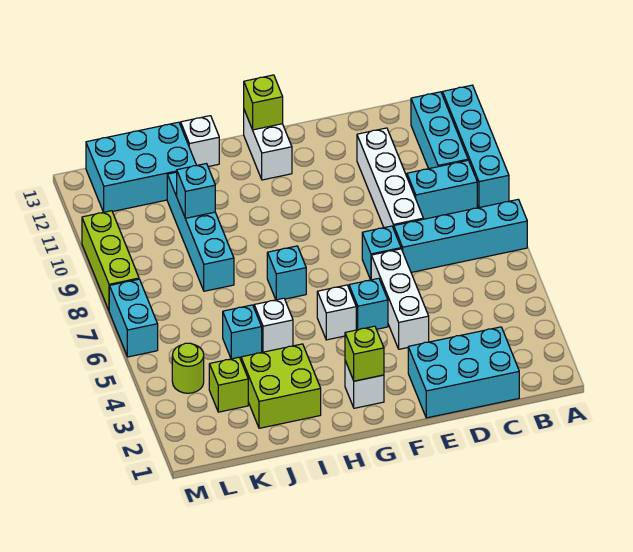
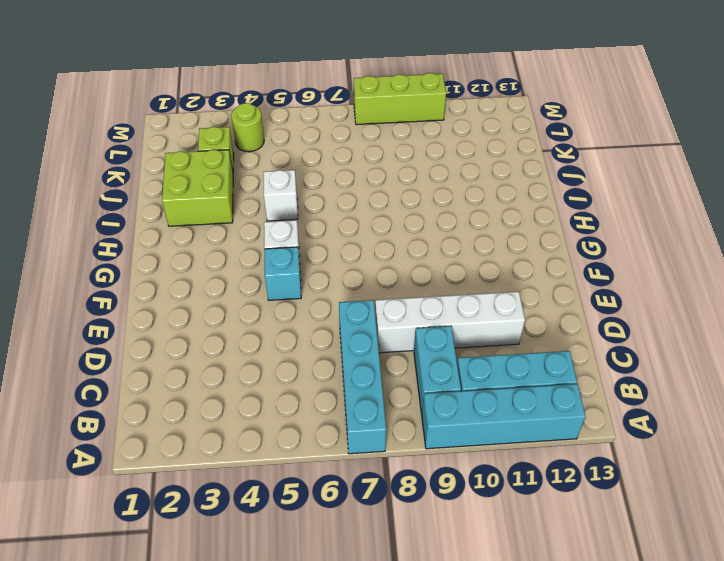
none -> cyan brick C1:E2 level 1
none -> white brick E4:E6 level 1
none -> cyan brick E7 level 1

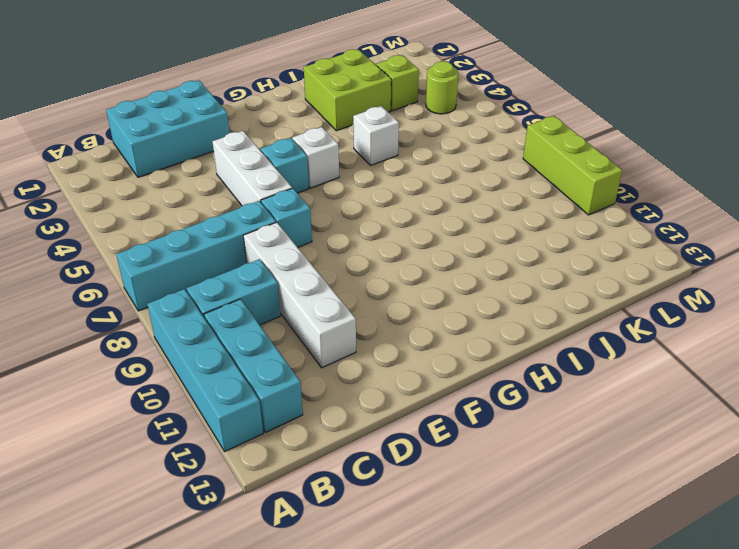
none -> white brick G2 level 1
none -> white brick G12:G13 level 1
none -> cyan brick H7 level 1

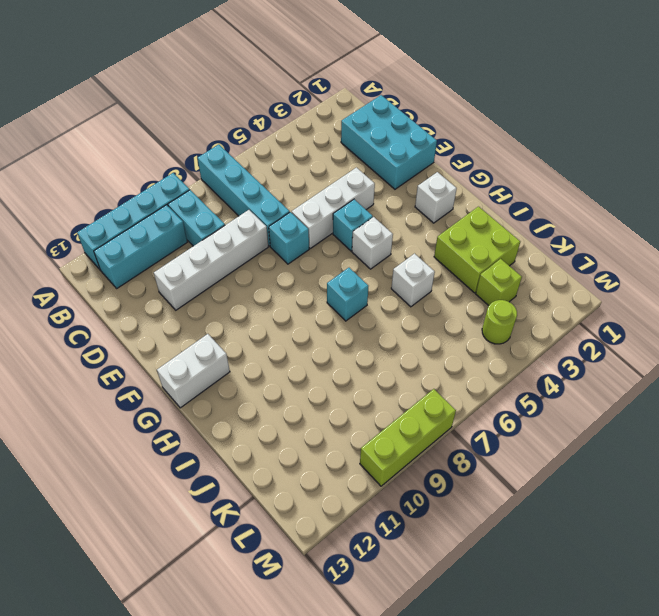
none -> white brick I13 level 1
none -> cyan brick J5 level 1
none -> cyan brick J8:J11 level 1

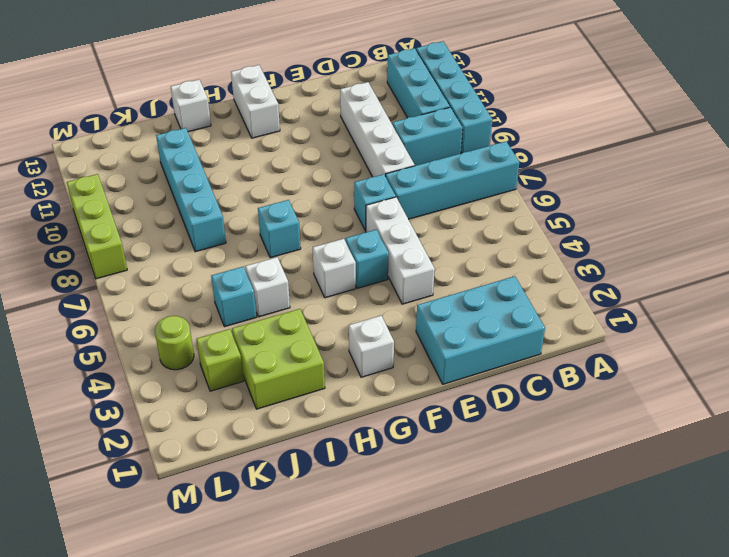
none -> cyan brick J12:L13 level 1
none -> cyan brick M6:M7 level 1
none -> lime brick G2 level 2

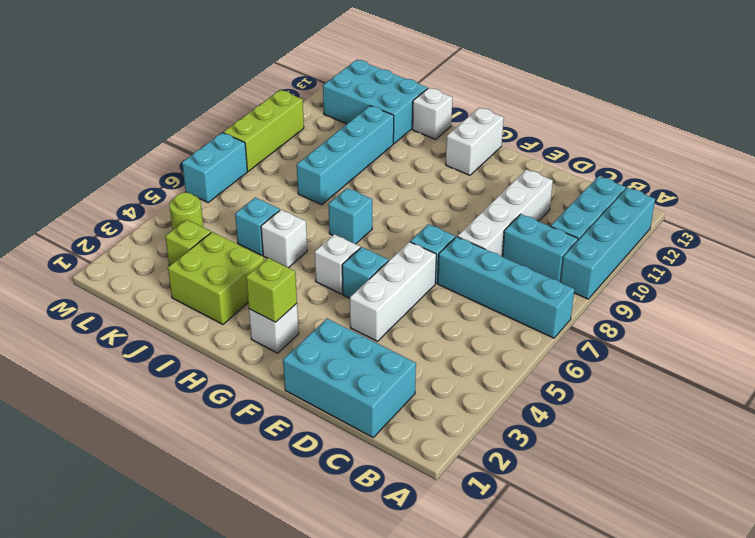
none -> lime brick G13 level 2
none -> cyan brick J10 level 2

